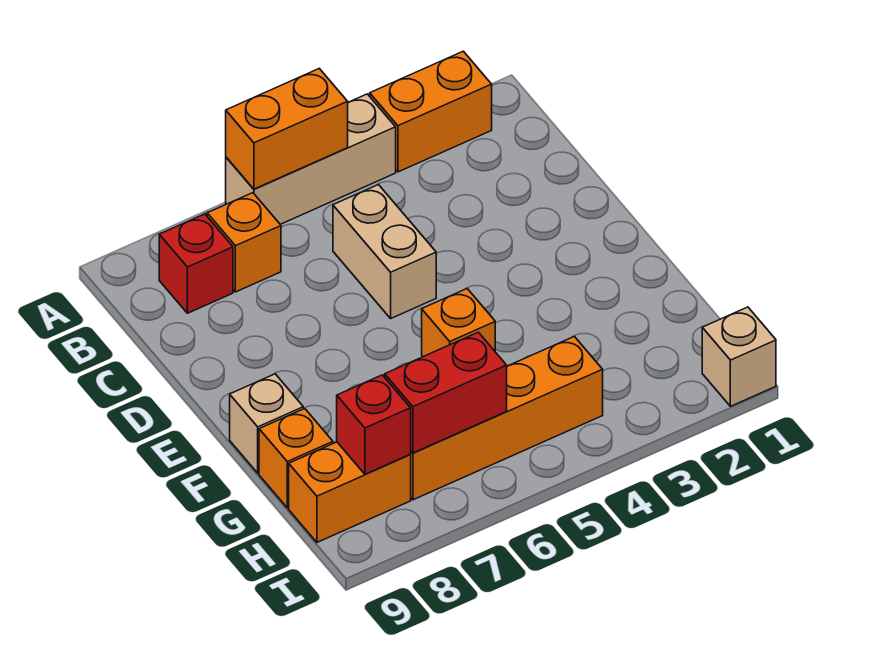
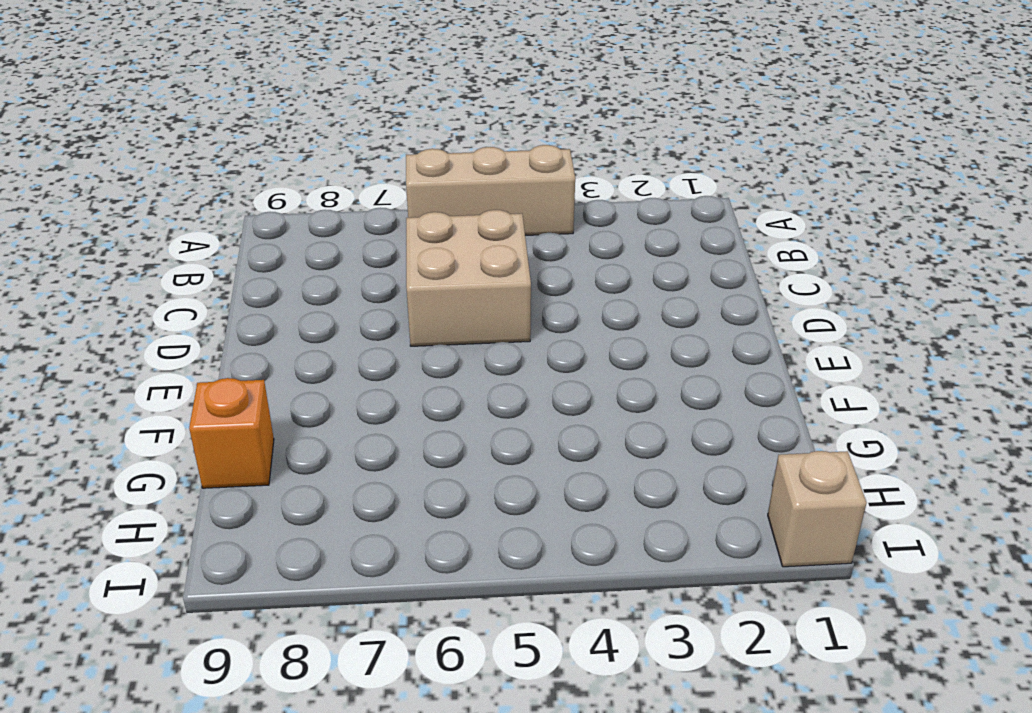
tan brick C5:D6 level 1 -> tan brick C5:D5 level 1
none -> orange brick A2:A3 level 1
none -> orange brick B7 level 1
none -> red brick B8 level 1

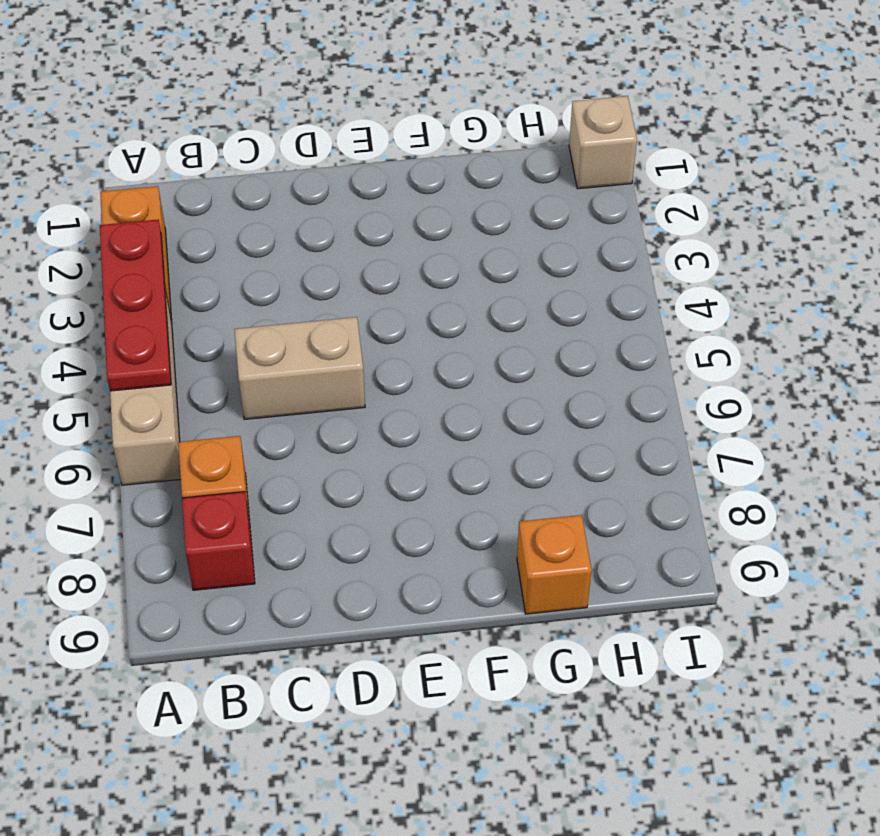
red plate A3:A5 level 2 -> orange brick A5:A6 level 2
none -> orange brick F5 level 1
none -> tan brick F9 level 1
none -> orange brick H4:H7 level 1

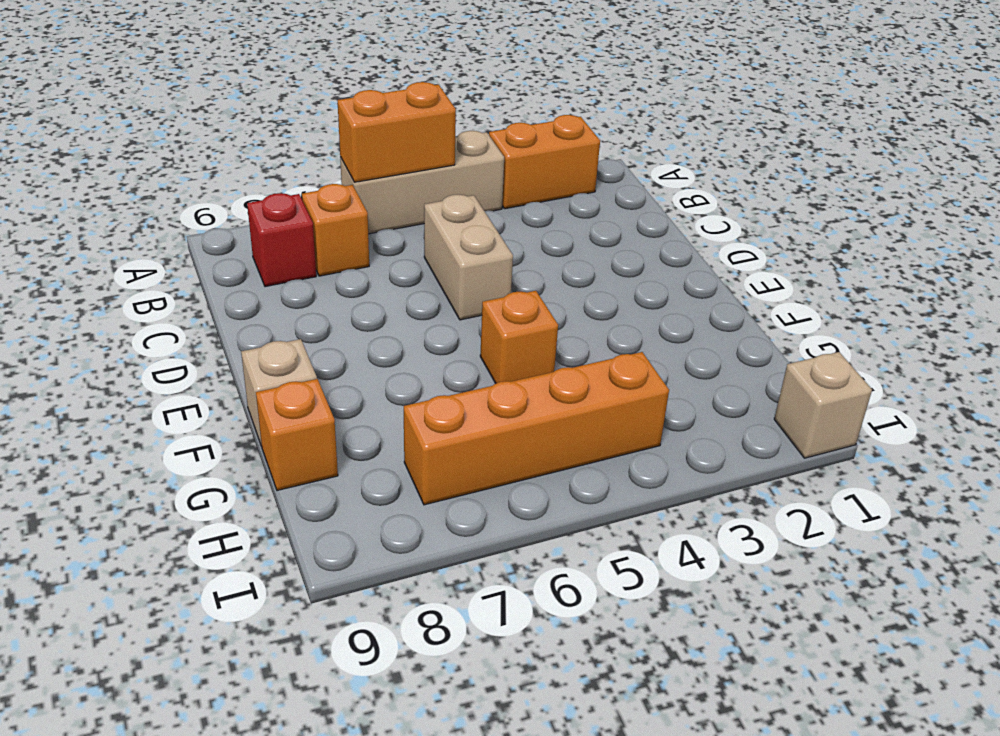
none -> orange brick H8:H9 level 1
none -> red brick H6:H7 level 2
none -> red brick H8 level 2

